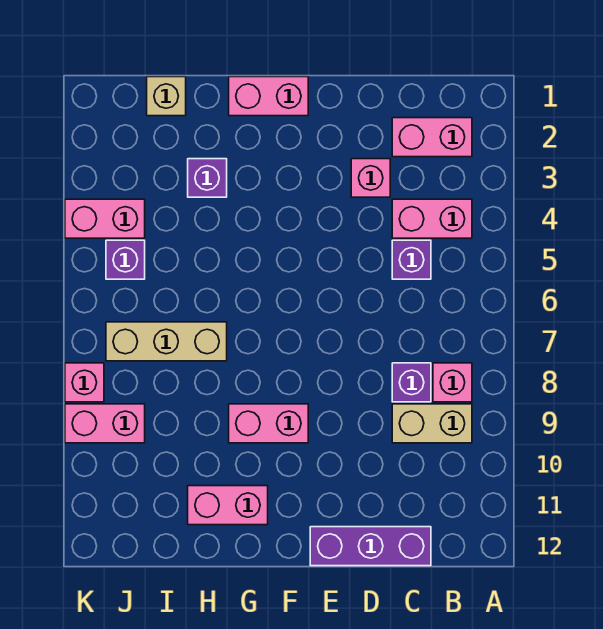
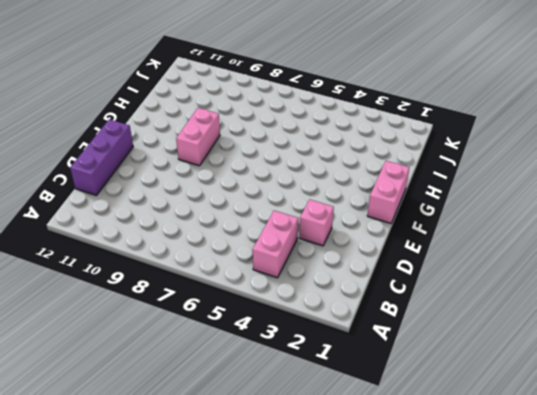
none -> pink brick B2:C2 level 1
none -> pink brick B8 level 1
none -> tan brick B9:C9 level 1

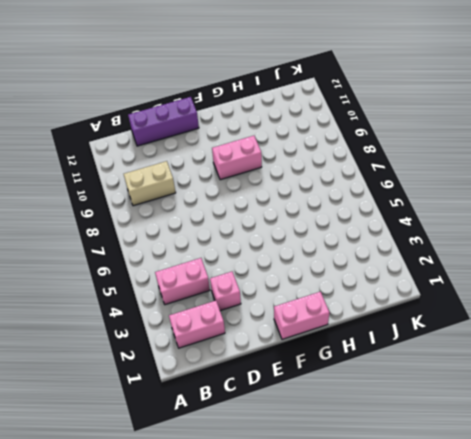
none -> pink brick B8 level 1
none -> purple brick C5 level 1
none -> purple brick C8 level 1

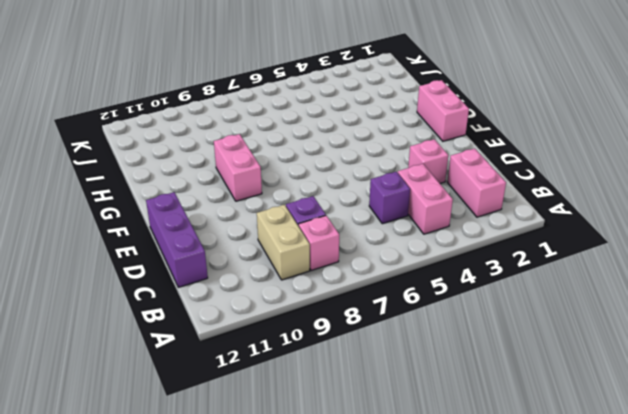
none -> pink brick G11:H11 level 1
none -> purple brick H3 level 1
none -> tan brick H7:J7 level 1

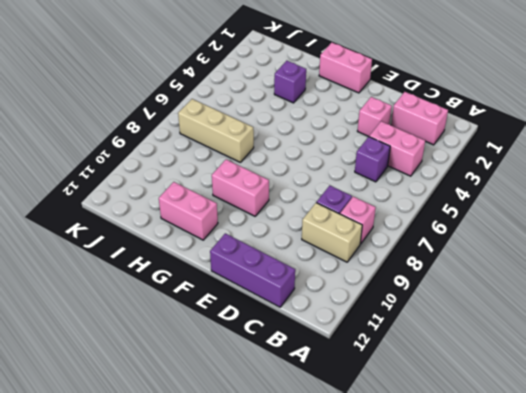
none -> tan brick I1 level 1
none -> pink brick J4:K4 level 1
none -> purple brick J5 level 1

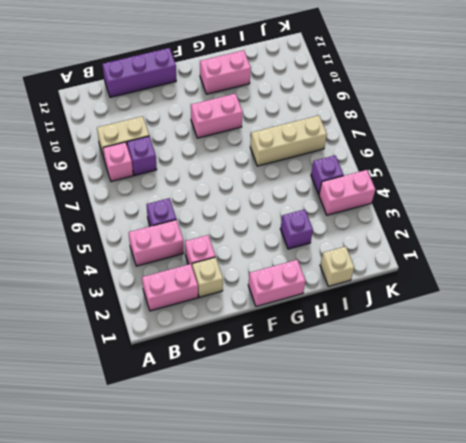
tan brick D2 level 1 -> none
none -> pink brick J9:K9 level 1
none -> pink brick K8 level 1

